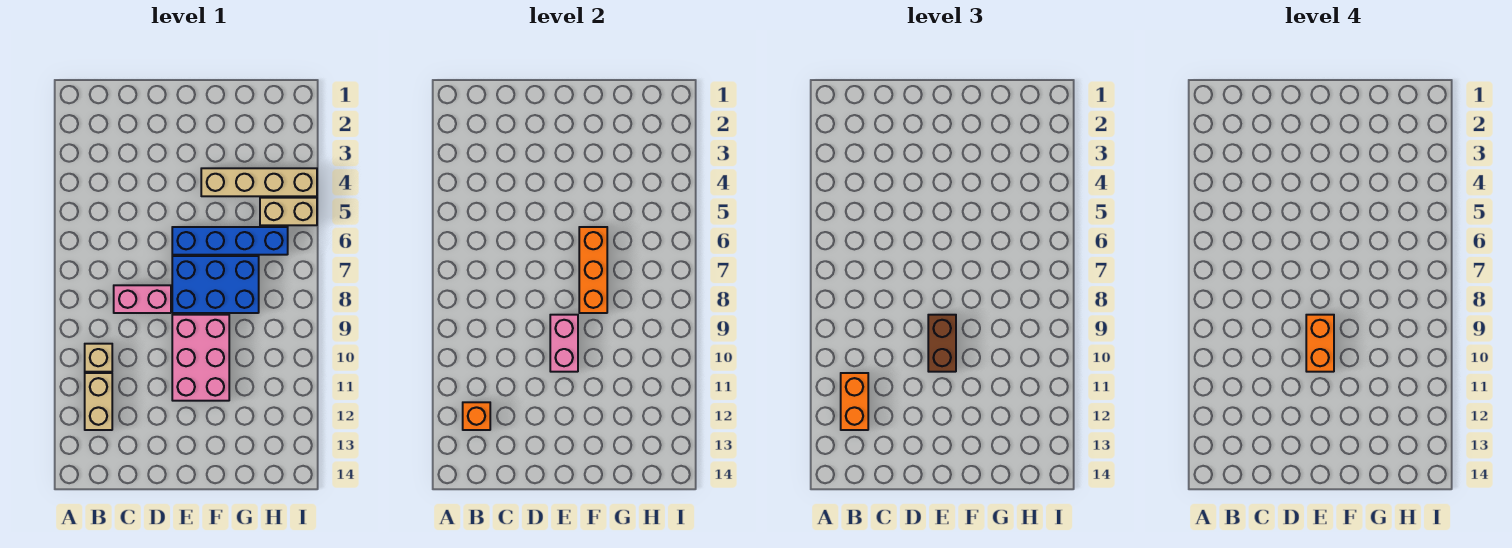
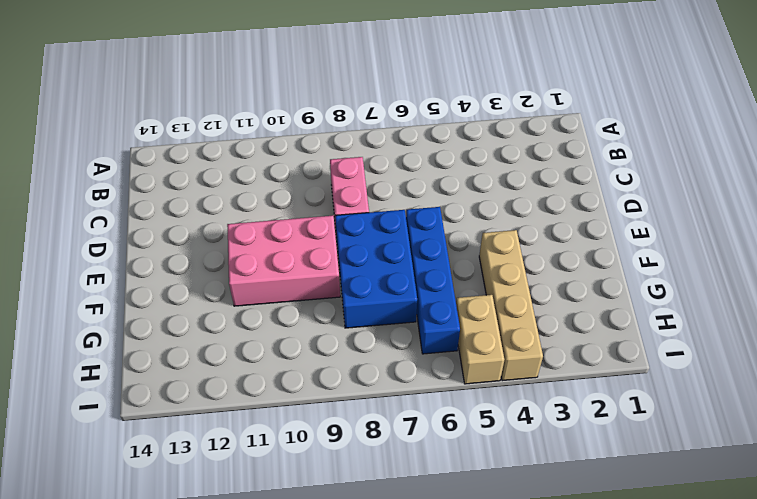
none -> tan brick B10 level 1
none -> tan brick B11:B12 level 1
none -> orange brick B12 level 2

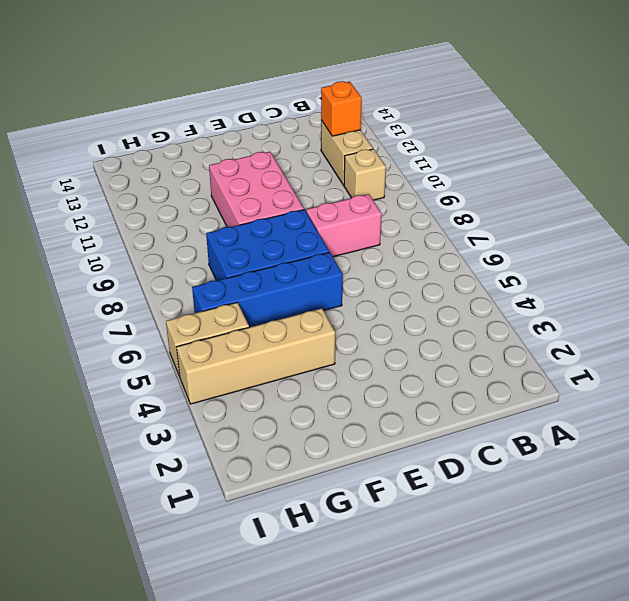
none -> pink brick E9:E10 level 2
none -> orange brick F6:F8 level 2
none -> orange brick B11:B12 level 3

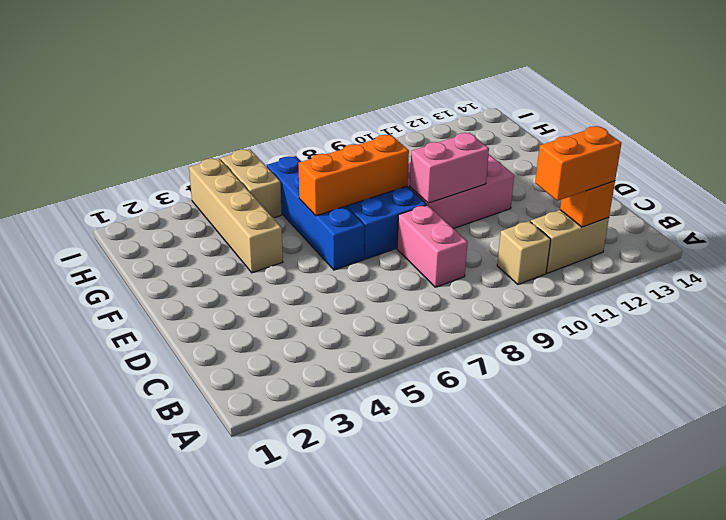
none -> brown brick E9:E10 level 3
none -> orange brick E9:E10 level 4

